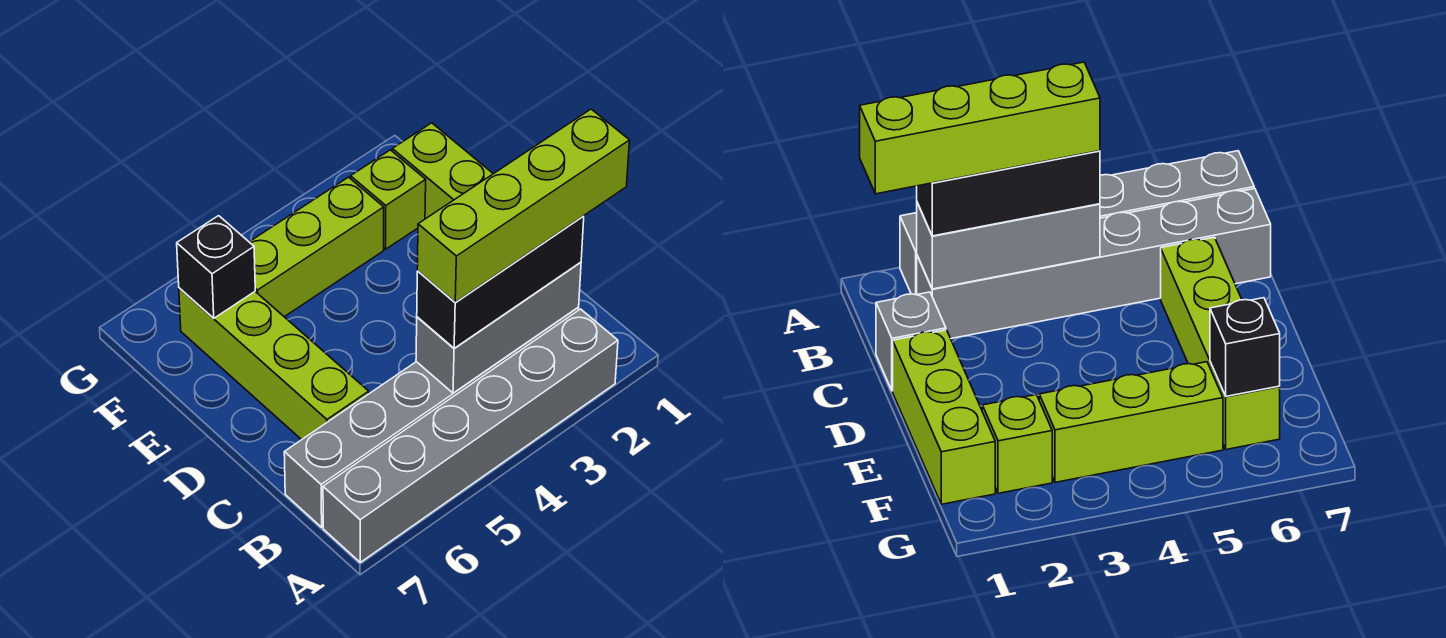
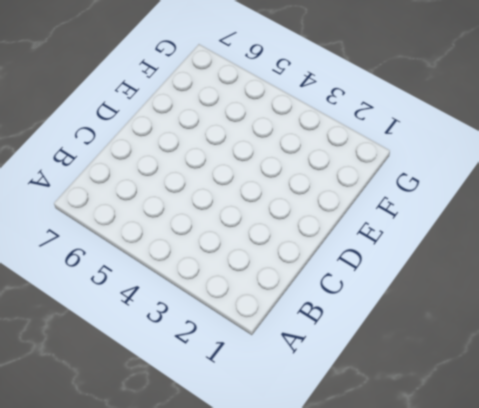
none -> grey brick A2:A7 level 1
none -> grey brick B2:B7 level 1

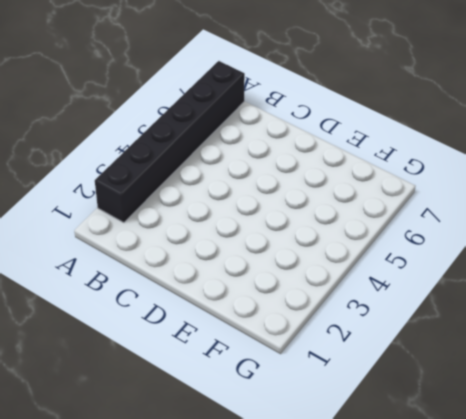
black brick A2:A7 level 1 -> grey brick A2:A7 level 1
none -> grey brick B2:B7 level 1
none -> grey brick C1 level 1

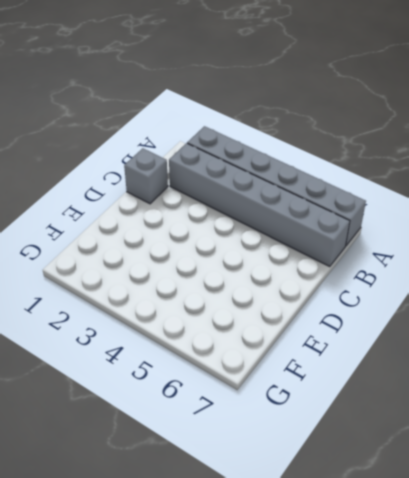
none -> lime brick C6:F6 level 1
none -> lime brick D1:F1 level 1

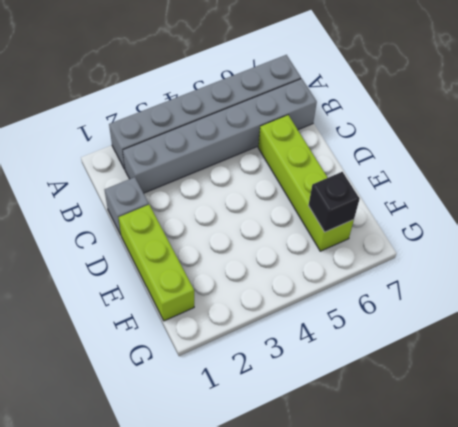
none -> lime brick F2 level 1
none -> lime brick F3:F5 level 1

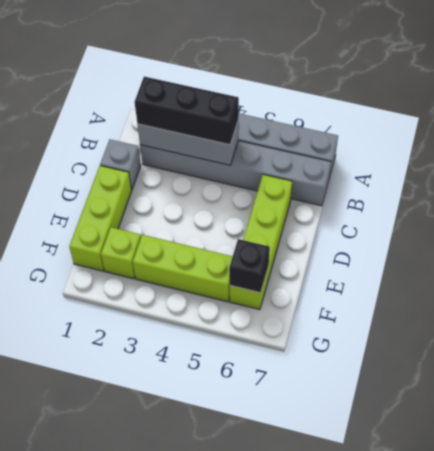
none -> lime brick B1:B4 level 4

